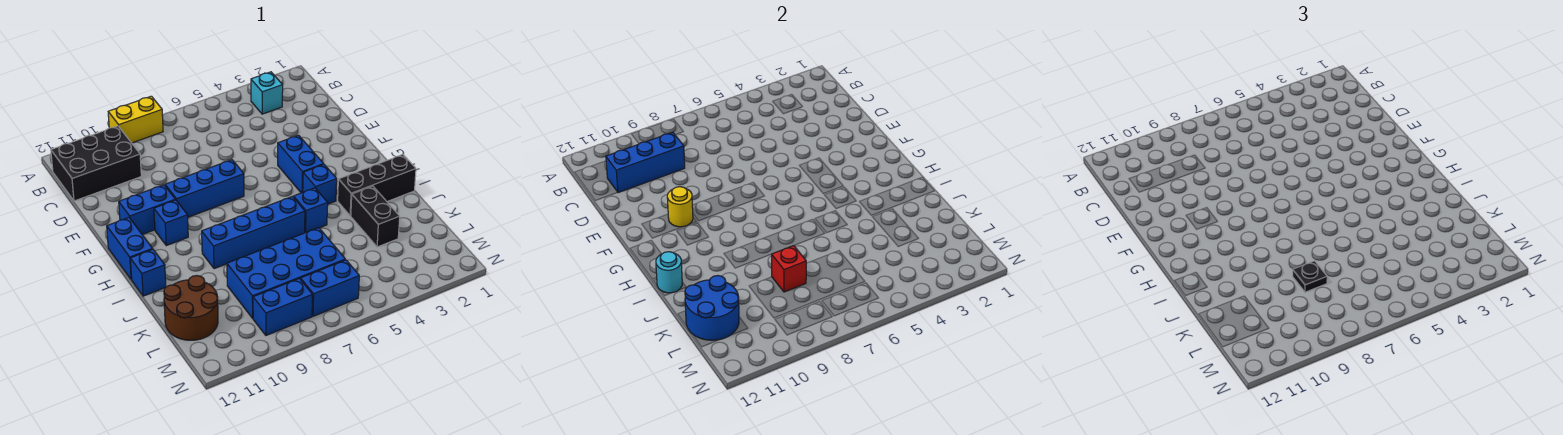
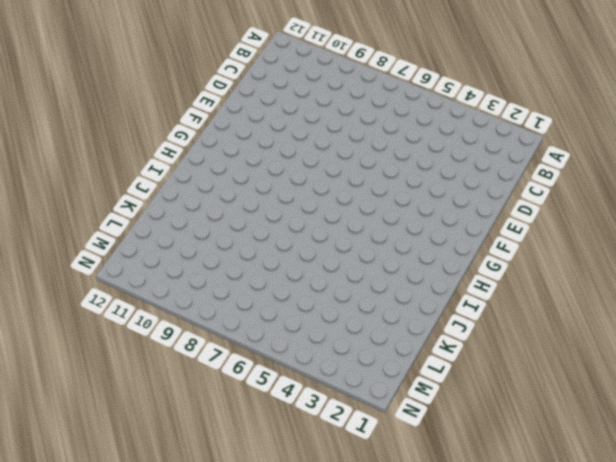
none -> yellow brick A8:A9 level 1
none -> cyan brick B3 level 1
none -> black brick B10:C12 level 1

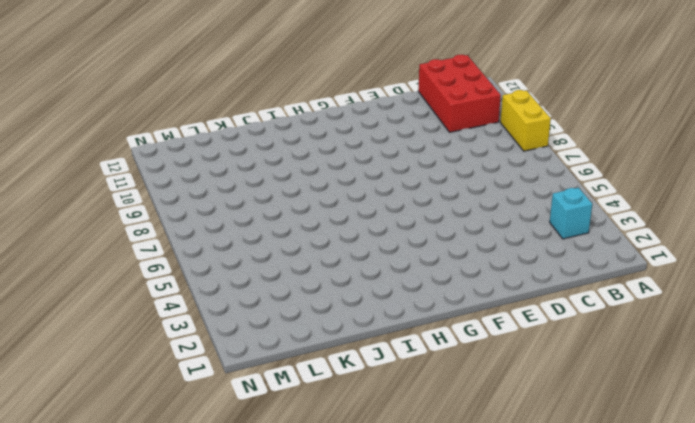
red brick B10:C12 level 1 -> black brick B10:C12 level 1
none -> blue brick F4:G4 level 1
none -> blue brick F7:F9 level 1
none -> blue brick F10:F11 level 1

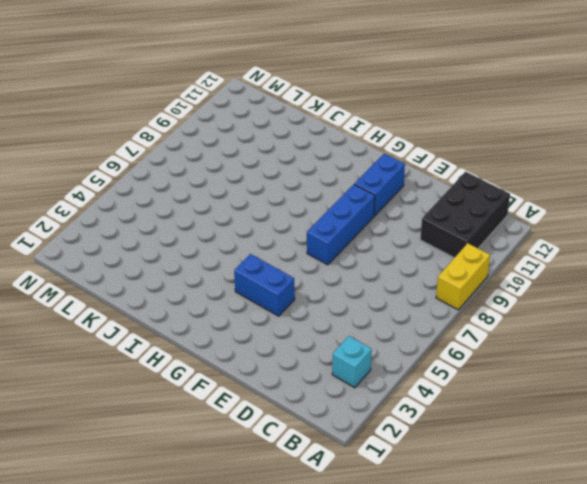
none -> blue brick G10 level 1
none -> blue brick G12:H12 level 1
none -> blue brick H4 level 1

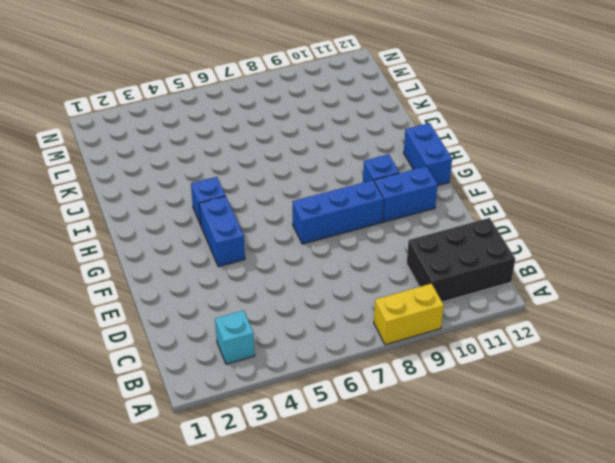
none -> black brick I1:I3 level 1
none -> blue brick I5 level 1
none -> blue brick I6:I9 level 1

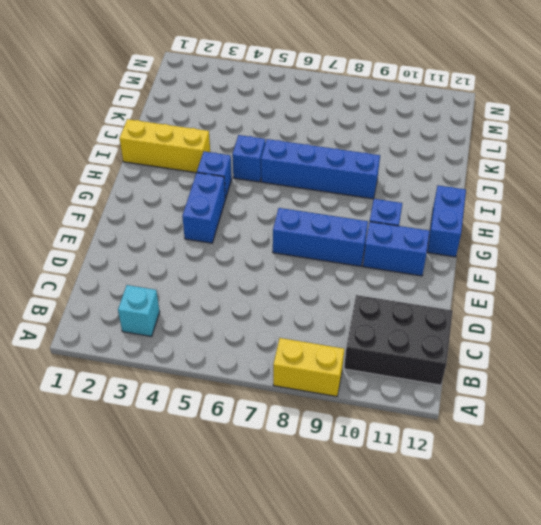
yellow brick I1:I3 level 1 -> black brick I1:I3 level 1
none -> blue brick I12 level 1
none -> black brick J3:K3 level 1
none -> blue brick K6:L9 level 1

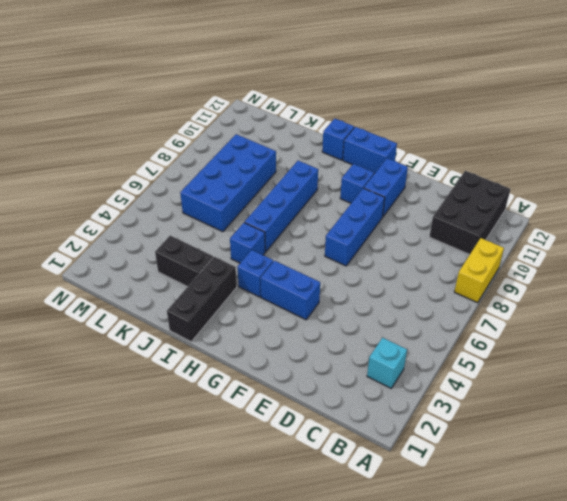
none -> brown round brick K11:L12 level 1
none -> blue brick M6:M7 level 1
none -> blue brick M8:M9 level 1

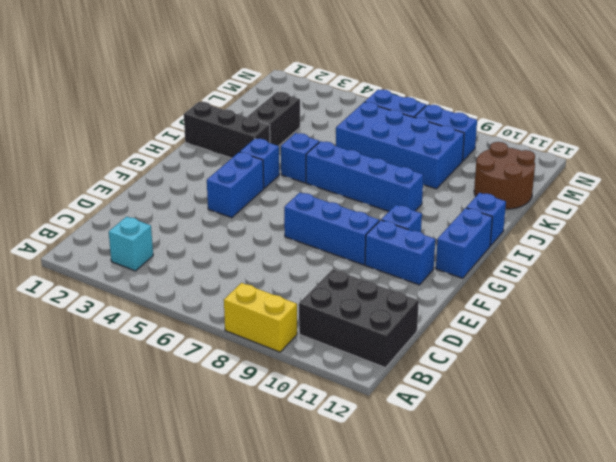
none -> blue brick C9:C11 level 2
none -> yellow round brick F10 level 2
none -> cyan round brick I12 level 2

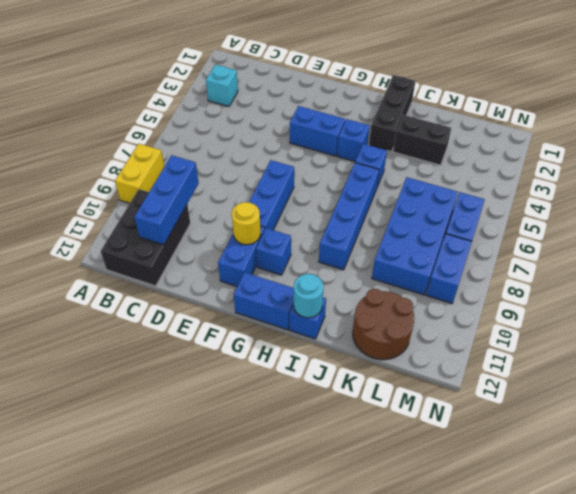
none -> red brick K8 level 2
none -> blue round brick K11:L12 level 2
none -> black plate K8 level 3

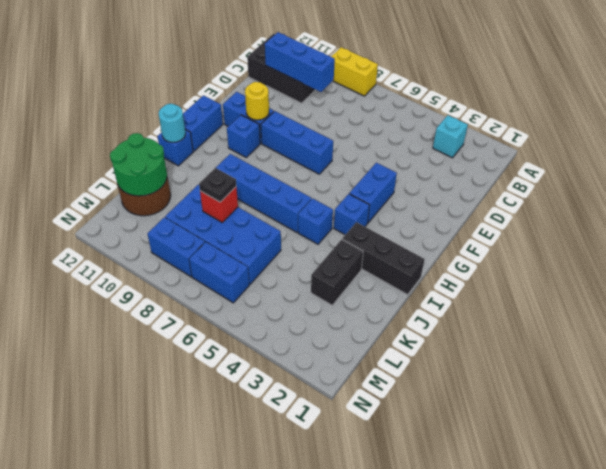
green round brick K11:L12 level 2 -> blue round brick K11:L12 level 2

